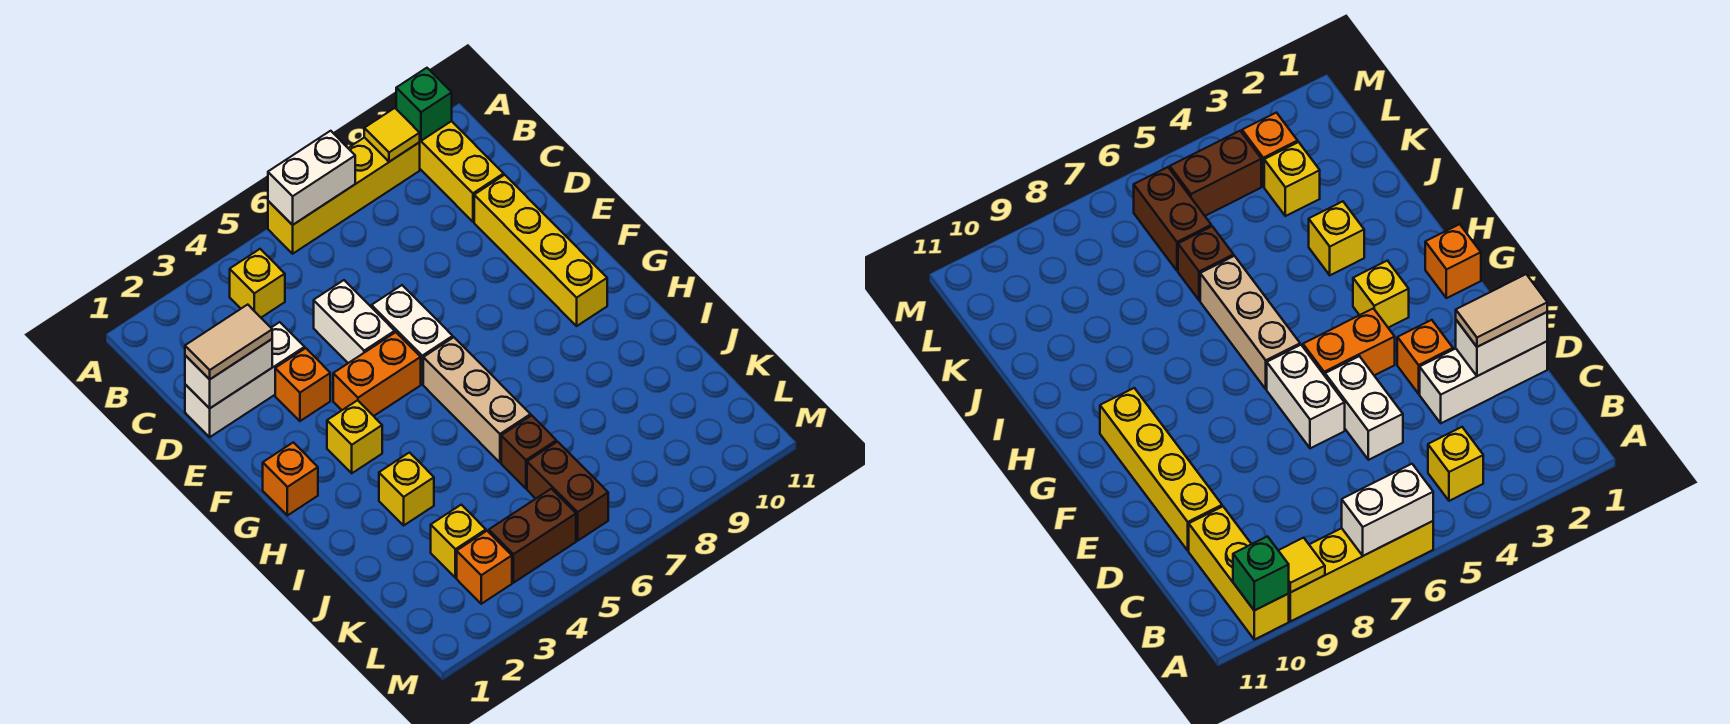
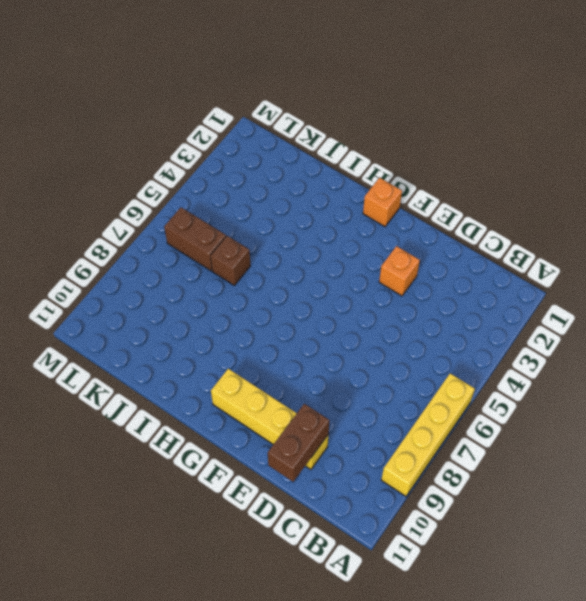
brown brick D10:D11 level 2 -> brown brick L4:L5 level 1
none -> yellow brick A10:C10 level 1
none -> yellow brick B4 level 1
none -> white brick D1:D3 level 1

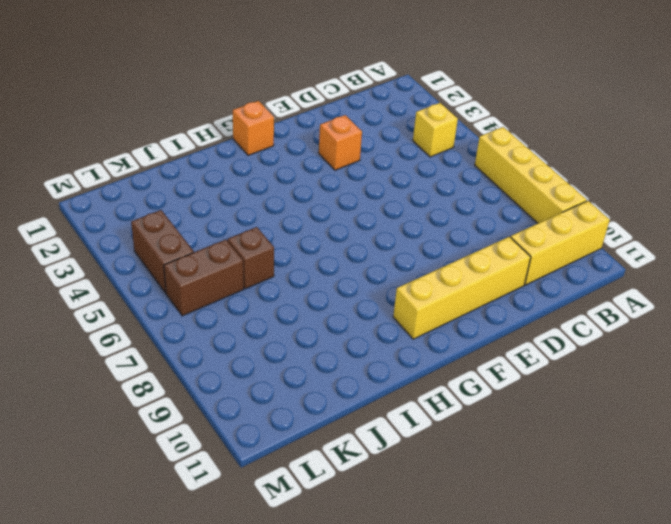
none -> white brick D1:D3 level 1
none -> white brick D5:E5 level 1
none -> white brick E6:F6 level 1

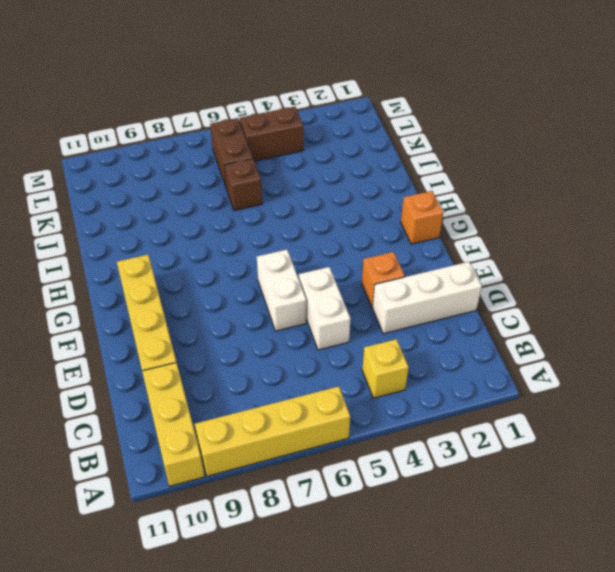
none -> orange brick F4:F5 level 1
none -> yellow brick G3 level 1
none -> tan brick G6:I6 level 1

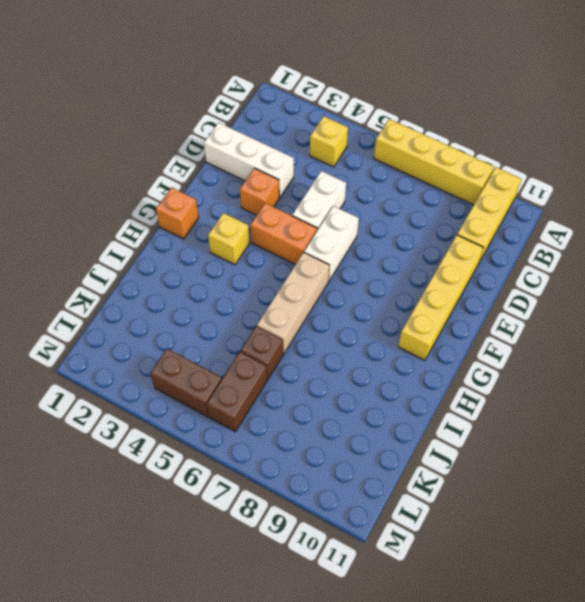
none -> yellow brick I3 level 1
none -> yellow brick K3 level 1
none -> orange brick L3 level 1

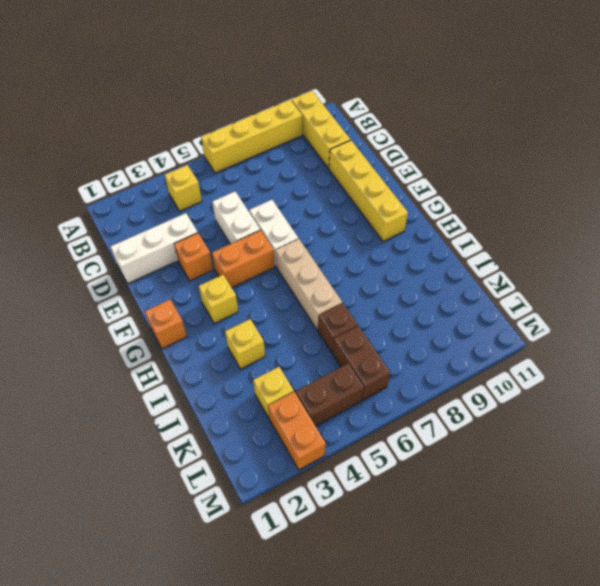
orange brick L3:M3 level 1 -> orange brick L3 level 1
none -> white brick A6:A7 level 2
none -> yellow tile A9 level 2
none -> green brick A10 level 2

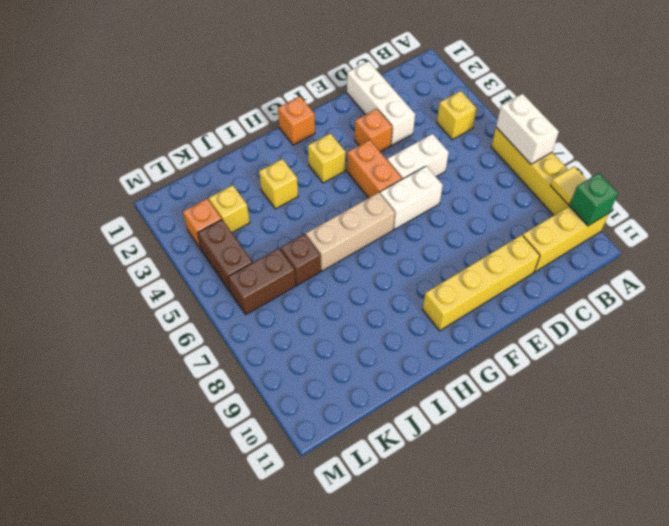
none -> white brick D1:D2 level 2
none -> tan tile D1:D2 level 3

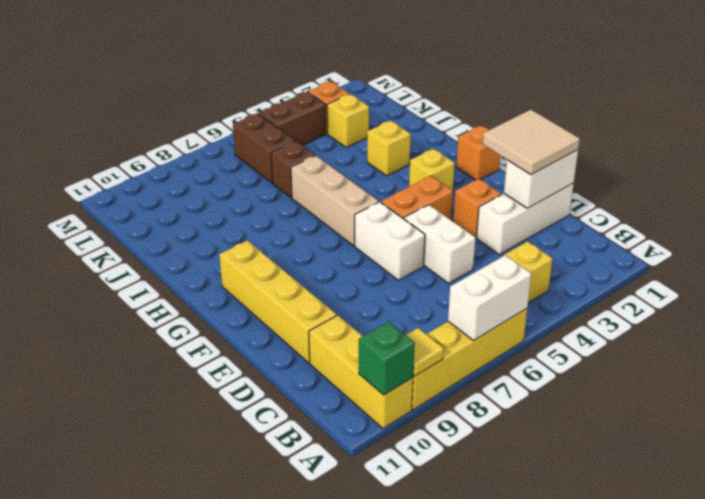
tan tile D1:E2 level 3 -> tan tile D1:D2 level 3

